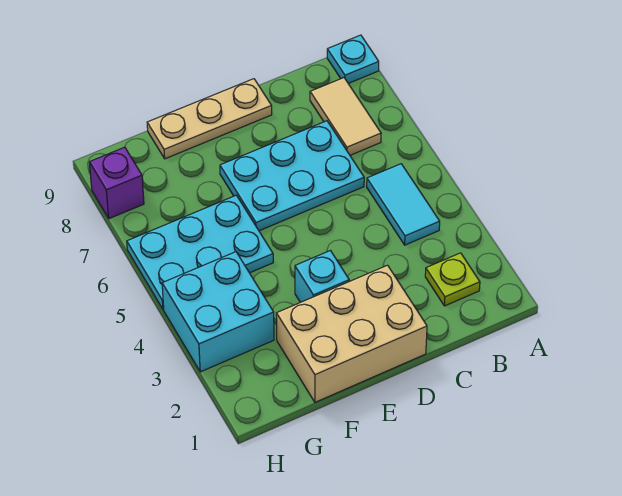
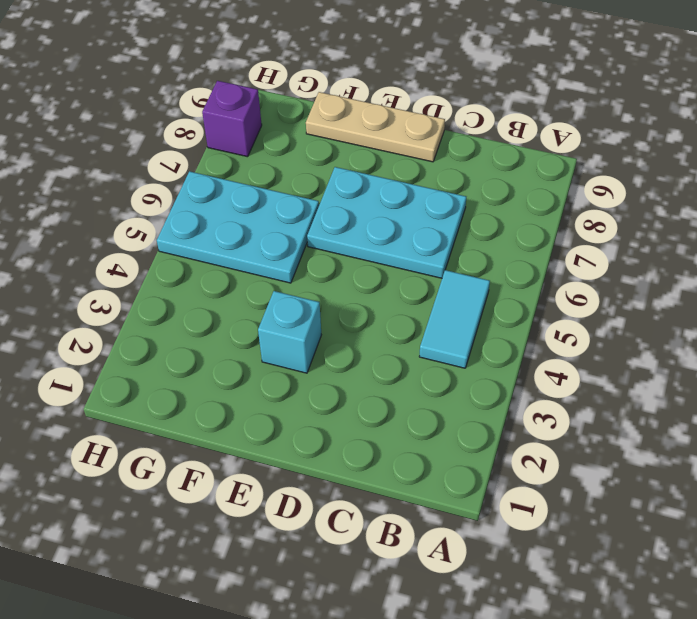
none -> cyan plate A9 level 1
none -> lime plate B2 level 1

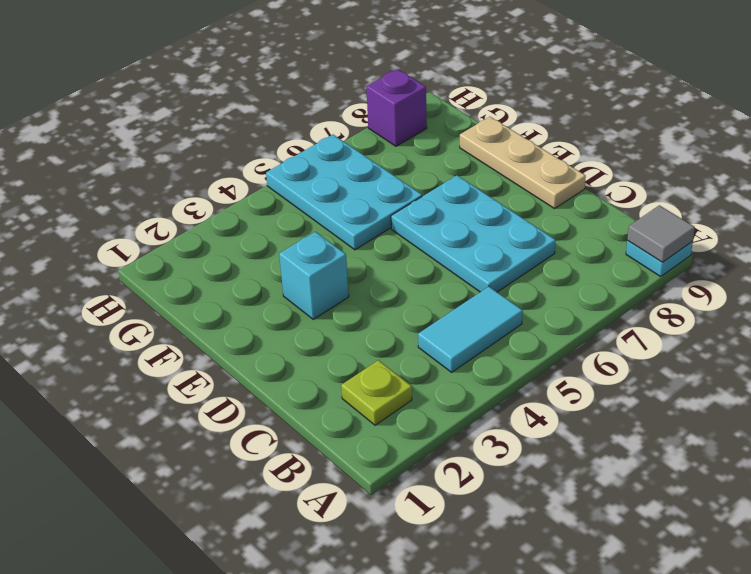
grey tile A9 level 2 -> none
none -> tan tile B7:B8 level 1
none -> tan brick D1:F2 level 1

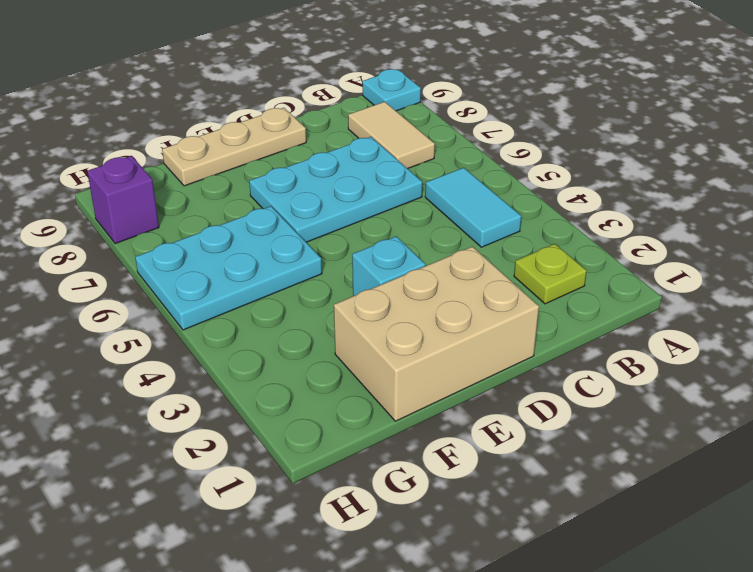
none -> cyan brick G3:H4 level 1

